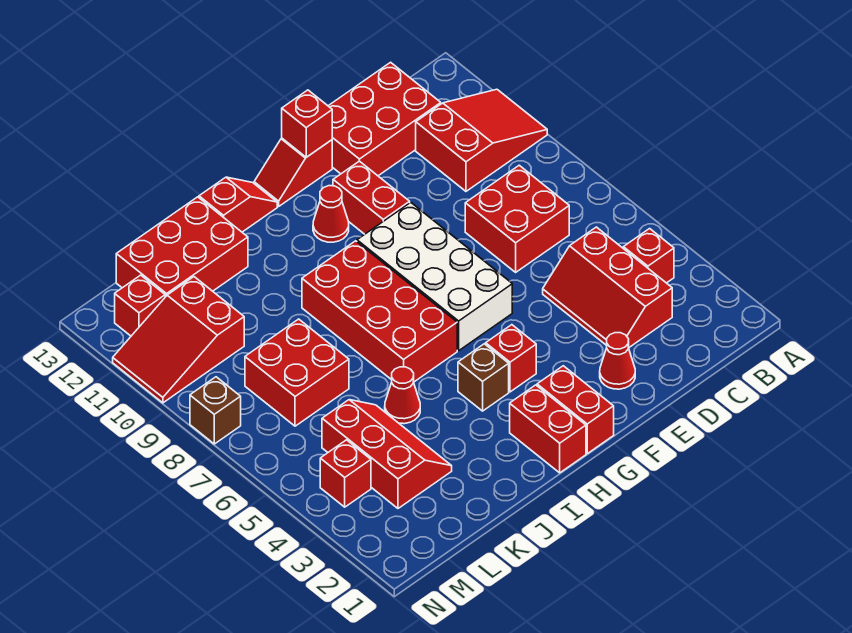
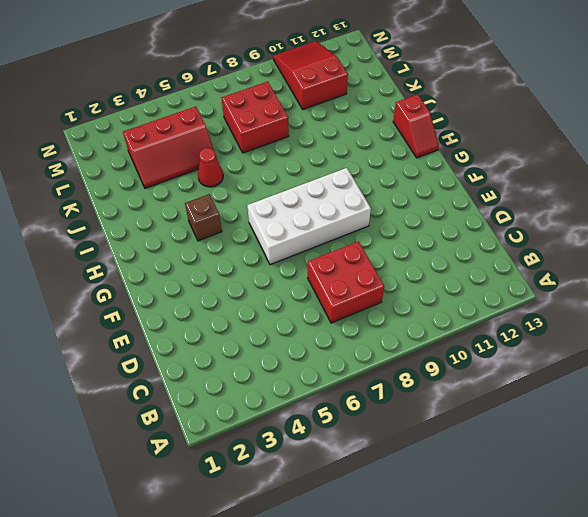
none -> red slope A10:C11 level 1 top C
none -> red brick B4 level 1
none -> red slope C3:D5 level 1 top C

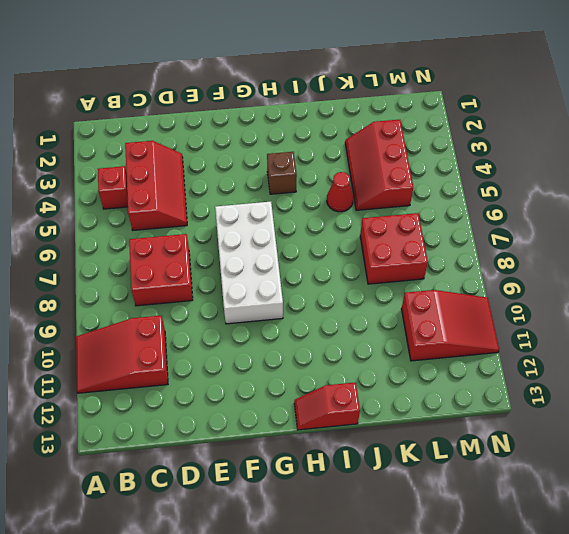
none -> red brick C12:E13 level 1
none -> red cone E2 level 1
none -> red brick F10:F11 level 1

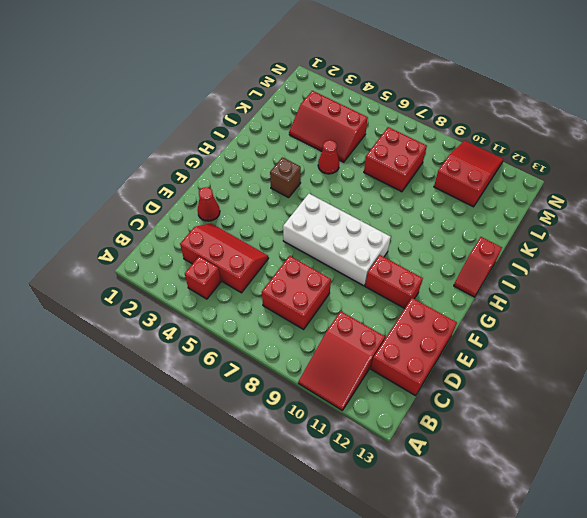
none -> red slope F13:G13 level 1 top F
none -> red brick G1:G2 level 1
none -> red brick G4 level 1

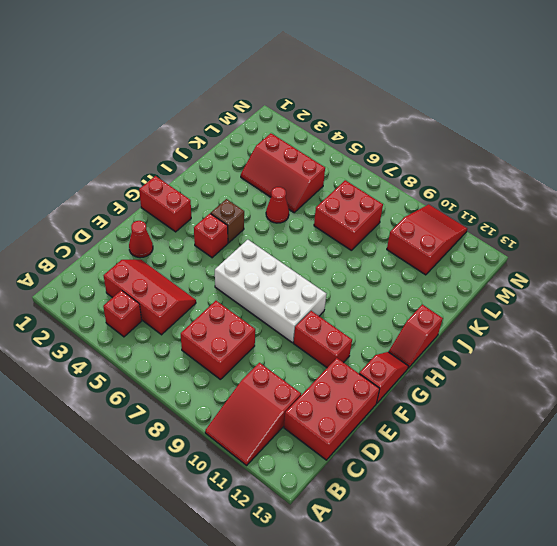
none -> red cone G11 level 1
none -> red brick H1:H2 level 1
none -> red brick H6:I9 level 1

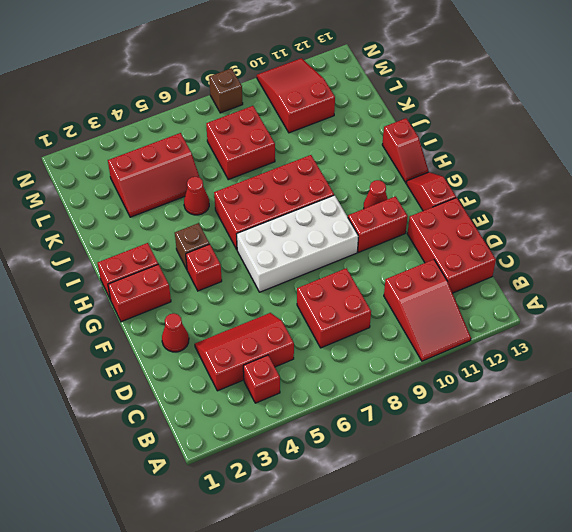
none -> red brick J12:L13 level 1
none -> red brick M4 level 1
none -> red brick M12 level 1

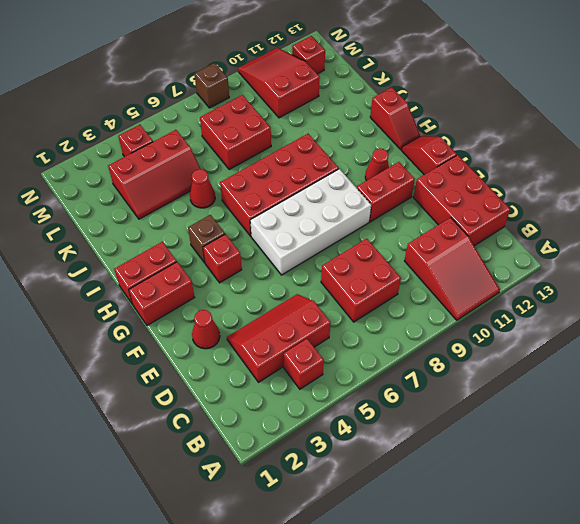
none -> red brick J12:L13 level 1
none -> red brick F13 level 2

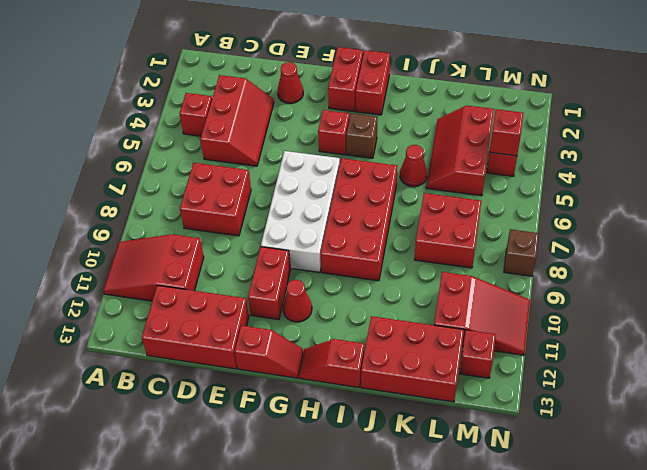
red brick M4 level 2 -> red brick F13 level 2

